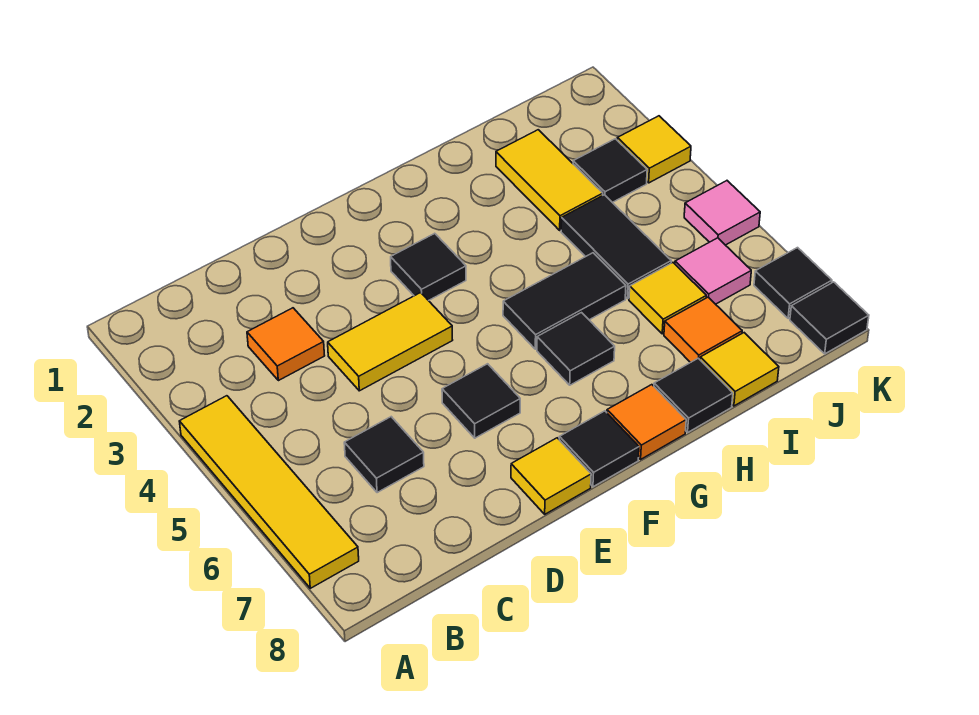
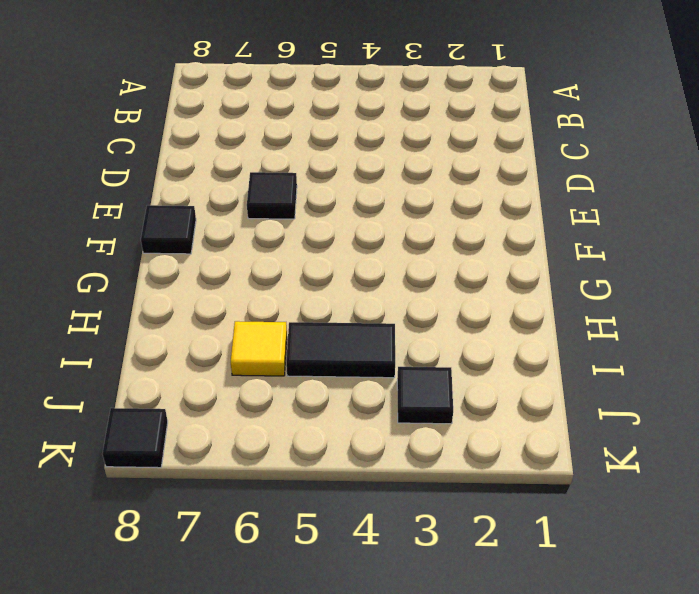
none -> yellow tile A4:A7 level 1
none -> orange tile C3 level 1
none -> black tile C6 level 1

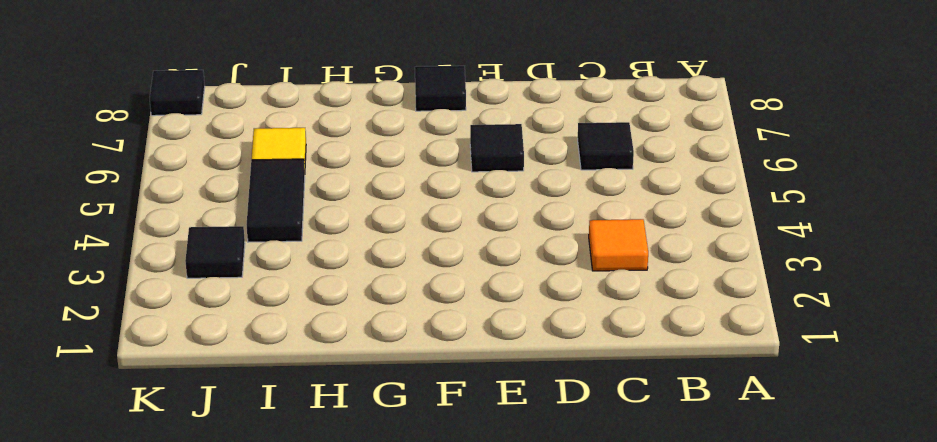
none -> yellow tile A4:A7 level 1
none -> yellow tile D4:E4 level 1
none -> yellow tile E8 level 1

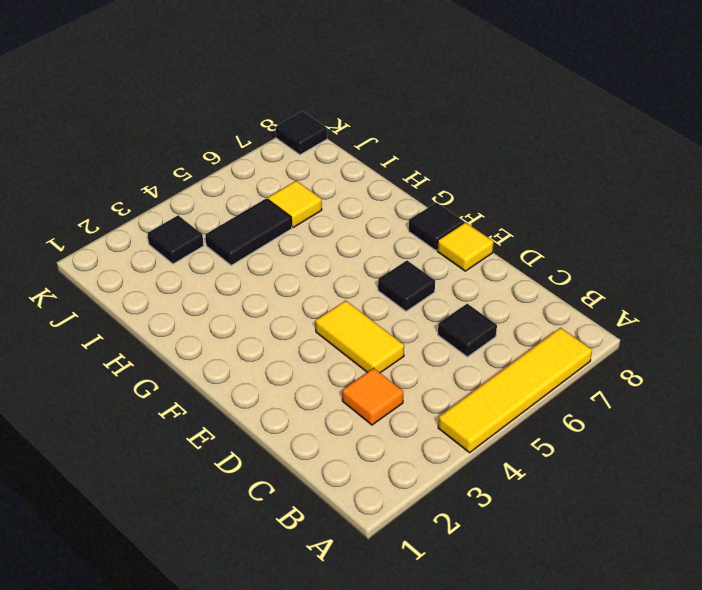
none -> black tile F3 level 1
none -> black tile G5:H5 level 1
none -> black tile G6 level 1

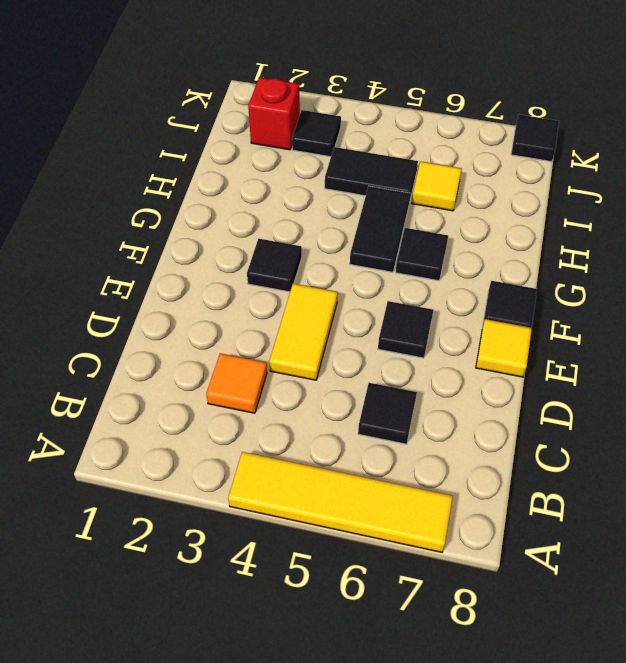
red brick J2 level 1 -> none
none -> orange tile G8 level 1
none -> black tile H8 level 1
none -> yellow tile I2:I3 level 1

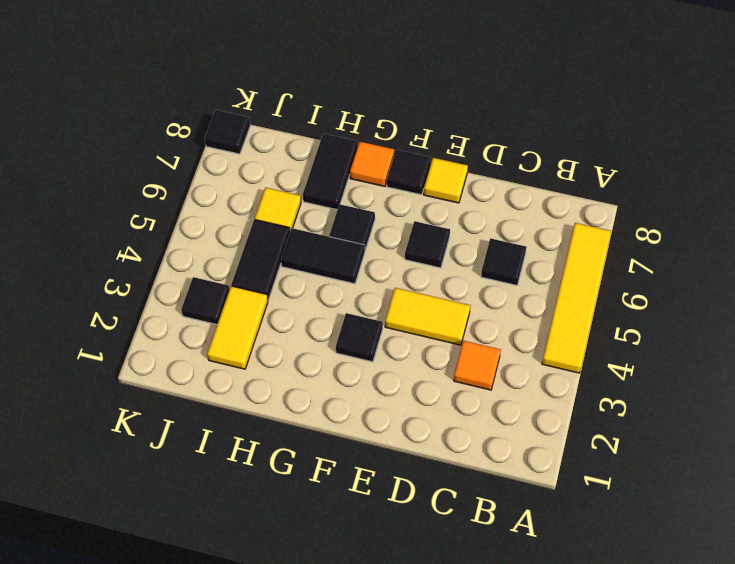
black tile H7:H8 level 1 -> black tile H8 level 1
none -> orange tile I7 level 1
none -> yellow tile I8 level 1
none -> pink tile J6 level 1

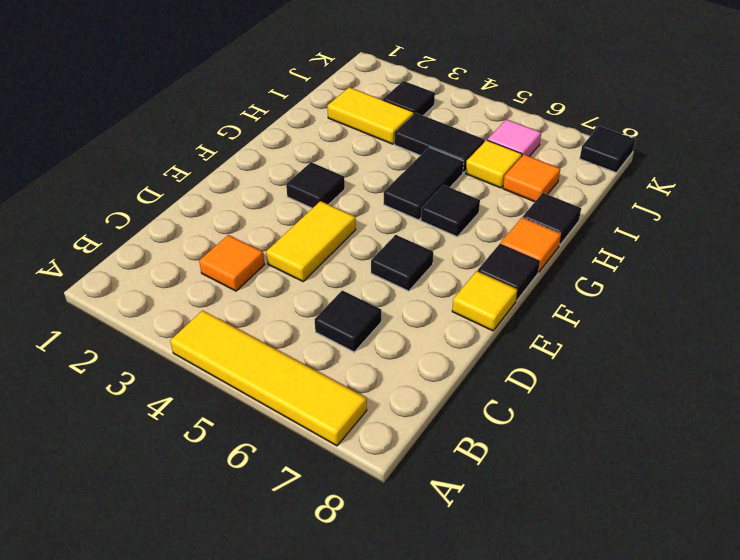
none -> yellow tile I8 level 1
none -> yellow tile K3 level 1
none -> pink tile K5 level 1

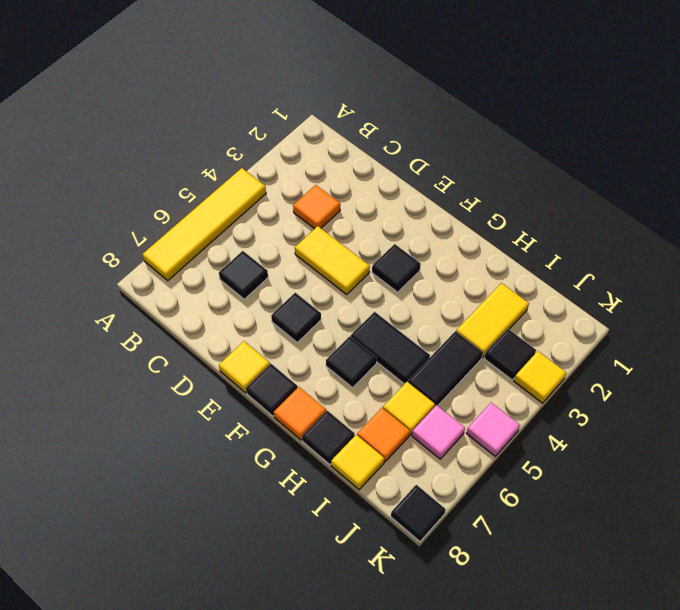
none -> black tile K7 level 1

